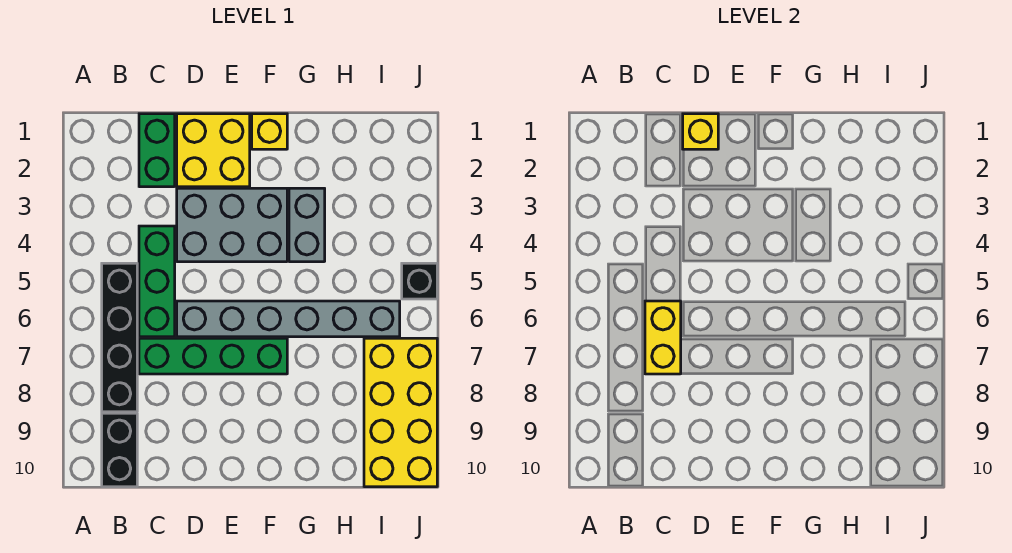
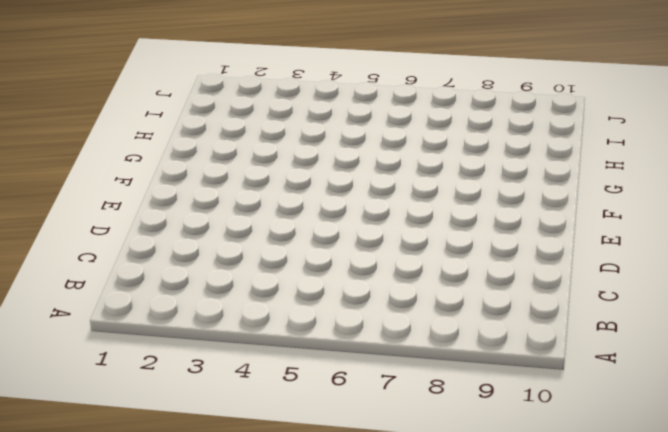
none -> black brick B5:B8 level 1
none -> black brick B9:B10 level 1
none -> green brick C1:C2 level 1

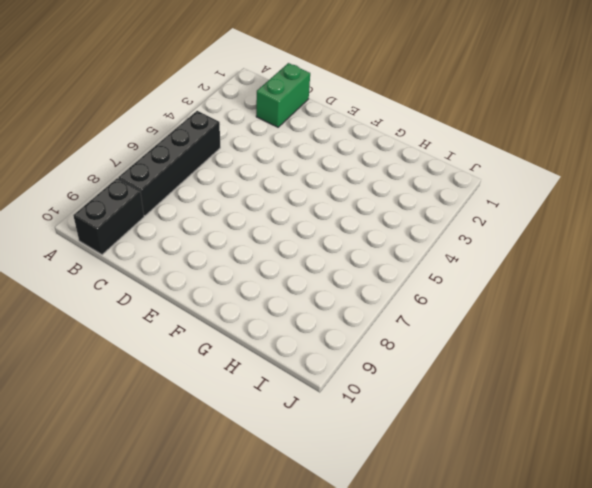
none -> green brick C4:C6 level 1
none -> green brick C7:F7 level 1
none -> yellow brick D1:E2 level 1

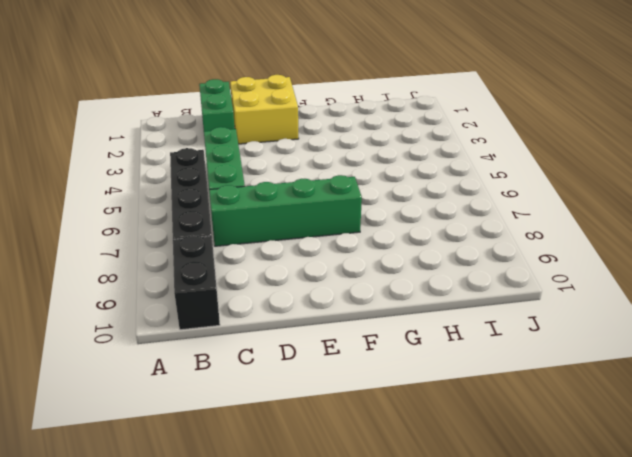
none -> grey brick D3:F4 level 1
none -> grey brick D6:I6 level 1
none -> yellow brick F1 level 1

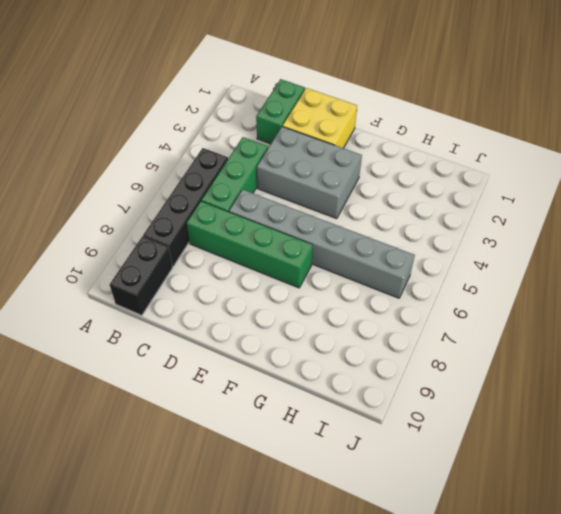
none -> yellow brick F1 level 1
none -> grey brick G3:G4 level 1
none -> yellow brick I7:J10 level 1

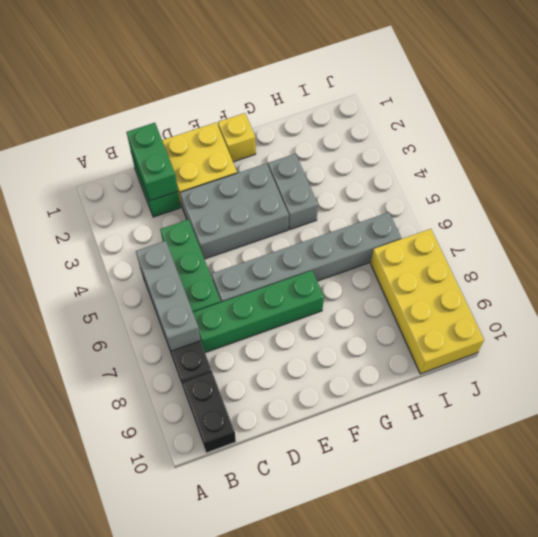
grey brick B5:B7 level 2 -> none
green brick C1:C2 level 2 -> none
none -> black brick J5 level 1
none -> yellow brick C6:C7 level 2
none -> yellow brick D1 level 2

